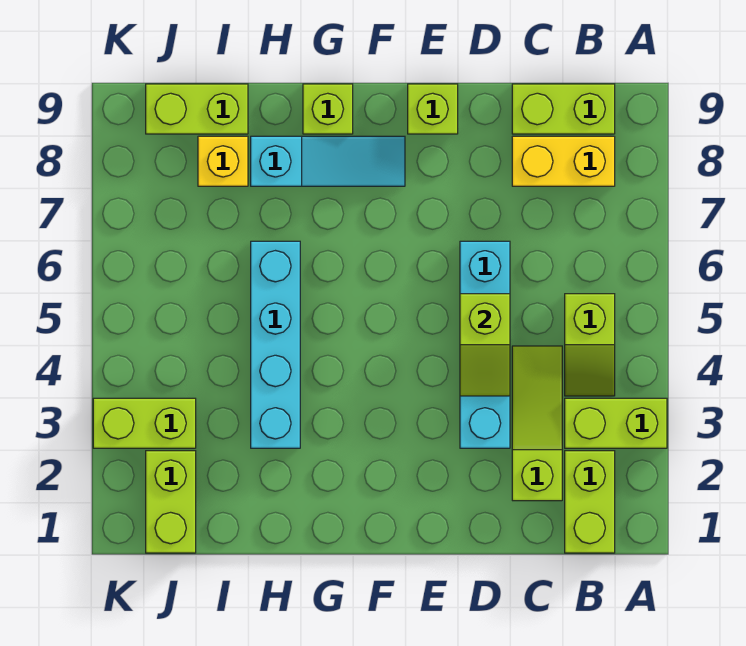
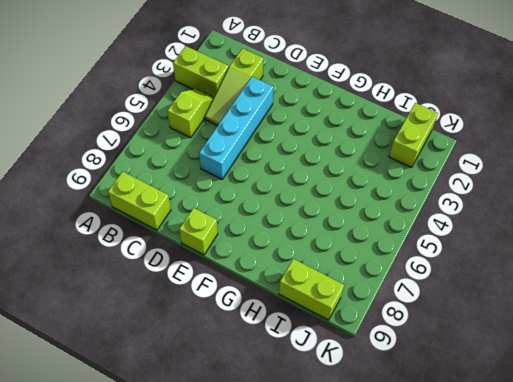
none -> lime brick B1:B2 level 1
none -> yellow brick B8:C8 level 1
none -> cyan slope F8:H8 level 1 top H

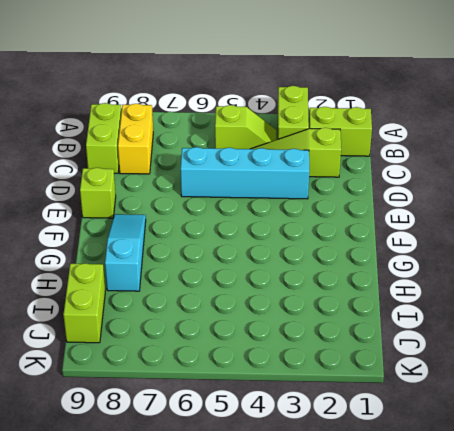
none -> lime brick G9 level 1
none -> cyan brick H3:H6 level 1
none -> yellow brick I8 level 1

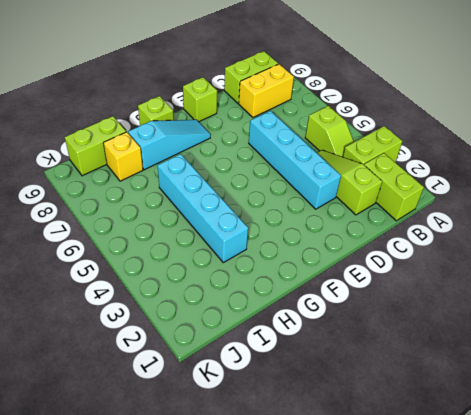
none -> lime brick J1:J2 level 1
none -> lime brick J3:K3 level 1
none -> lime slope D4:D5 level 2 top 5

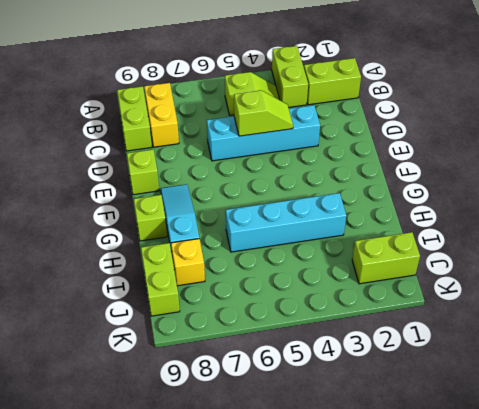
none -> lime slope C2:C4 level 1 top 2
none -> lime brick J3:K3 level 1

